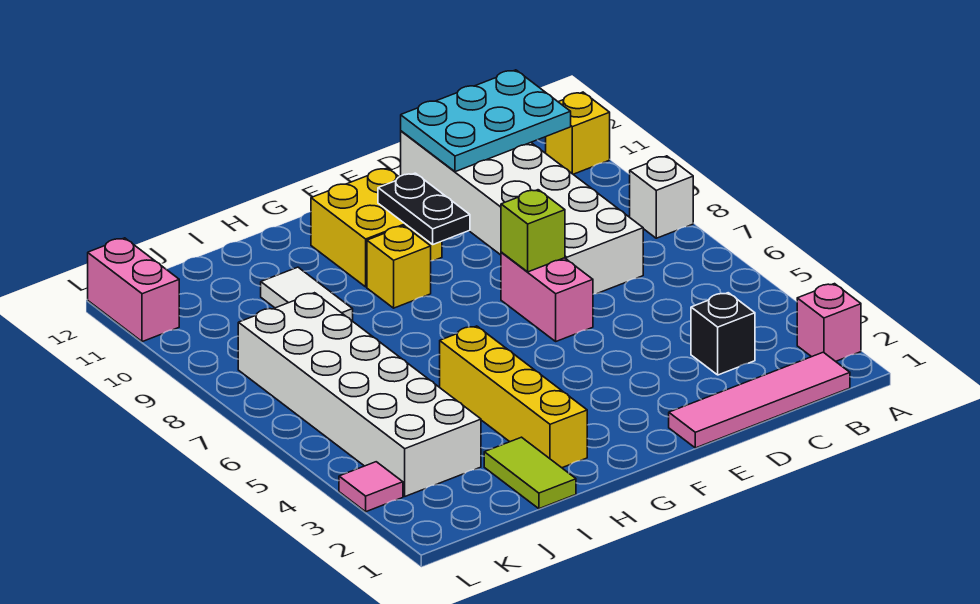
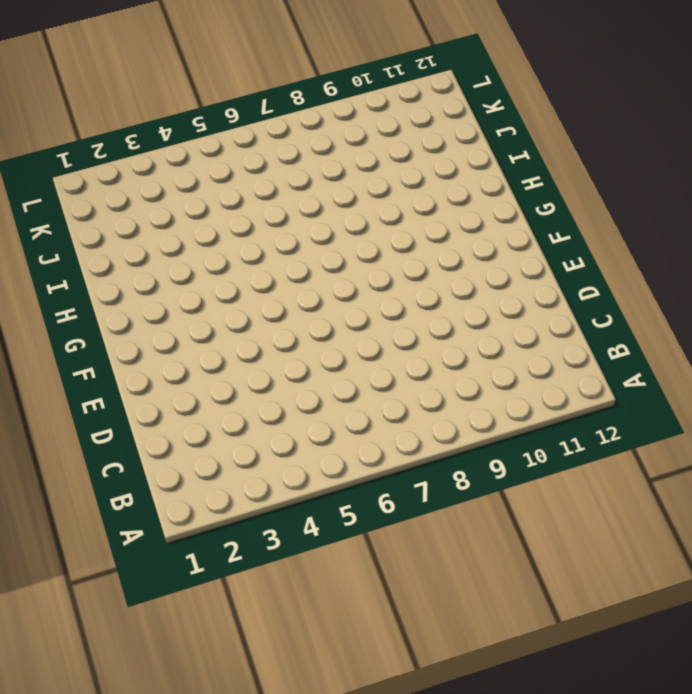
none -> pink brick A2 level 1
none -> white brick A8 level 1
none -> yellow brick A11 level 1

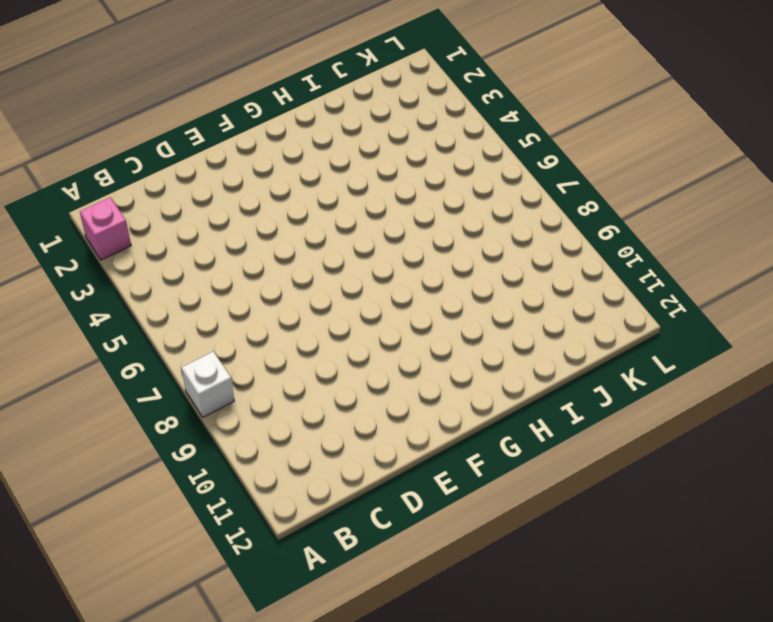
none -> yellow brick A11 level 1
none -> pink tile B1:E1 level 1
none -> black brick C3 level 1

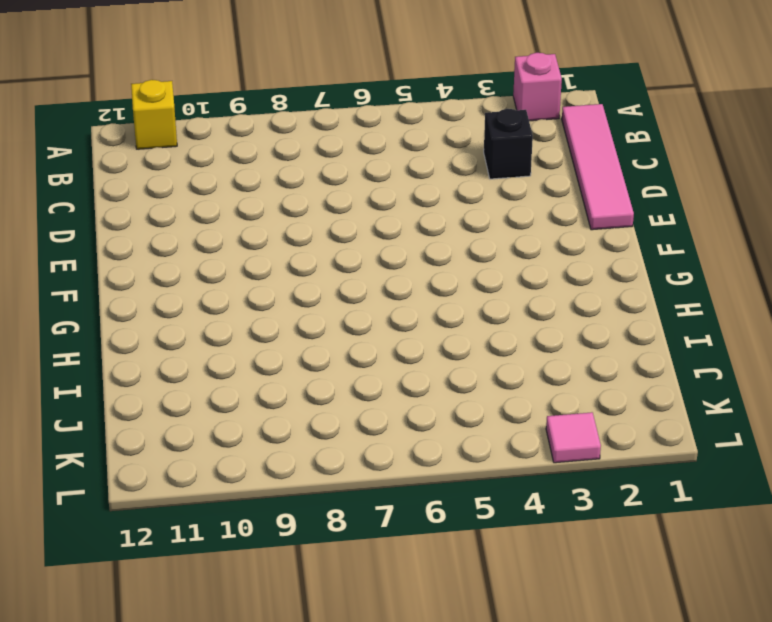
none -> white brick A8 level 1
none -> white brick C7:D12 level 1
none -> pink brick E6:E7 level 1

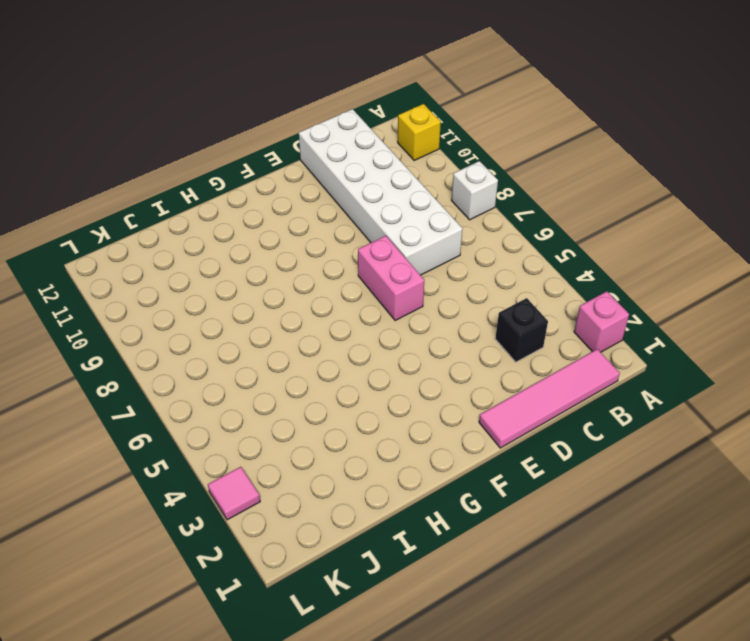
none -> yellow brick F10:G11 level 1
none -> yellow brick G9 level 1
none -> yellow brick H2:H5 level 1

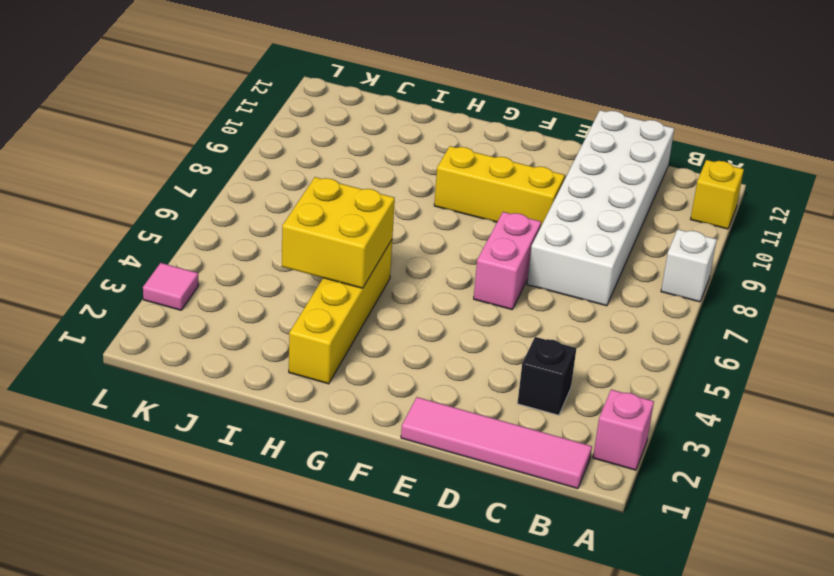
yellow brick E9:G9 level 1 -> yellow brick G9 level 1
yellow brick H4:I5 level 2 -> yellow brick F10:G11 level 1
none -> lime tile I1:I2 level 1
none -> white tile I9:I10 level 1
none -> white brick J3:K8 level 1

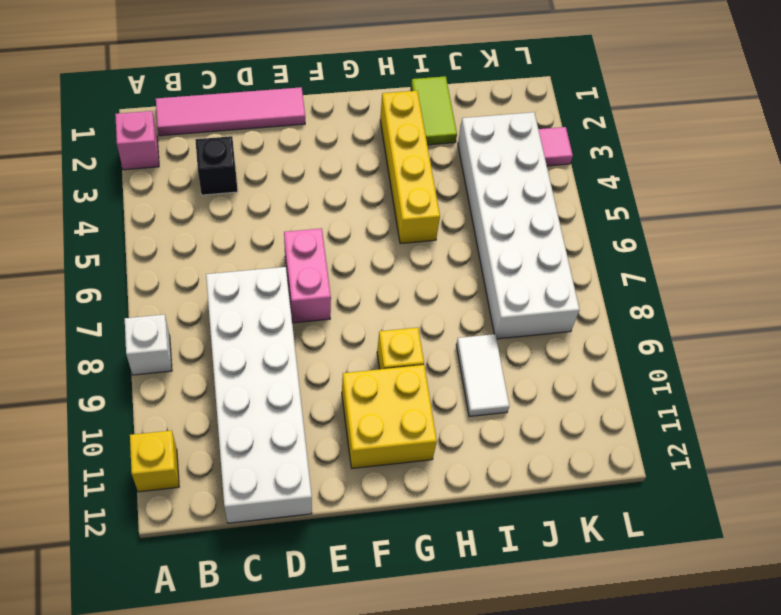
none -> pink brick L11:L12 level 1
none -> cyan plate B11:D12 level 2
none -> lime brick E7 level 2

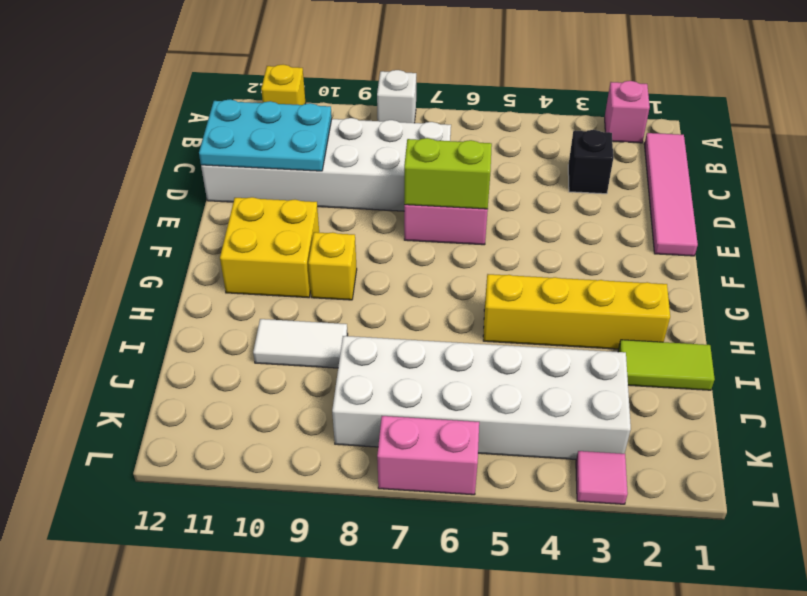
cyan plate C10:D12 level 2 -> cyan plate B11:D12 level 2
lime brick E6:E7 level 2 -> lime brick E7 level 2
pink brick L6:L7 level 1 -> pink brick L11:L12 level 1
none -> black plate F9:F10 level 2

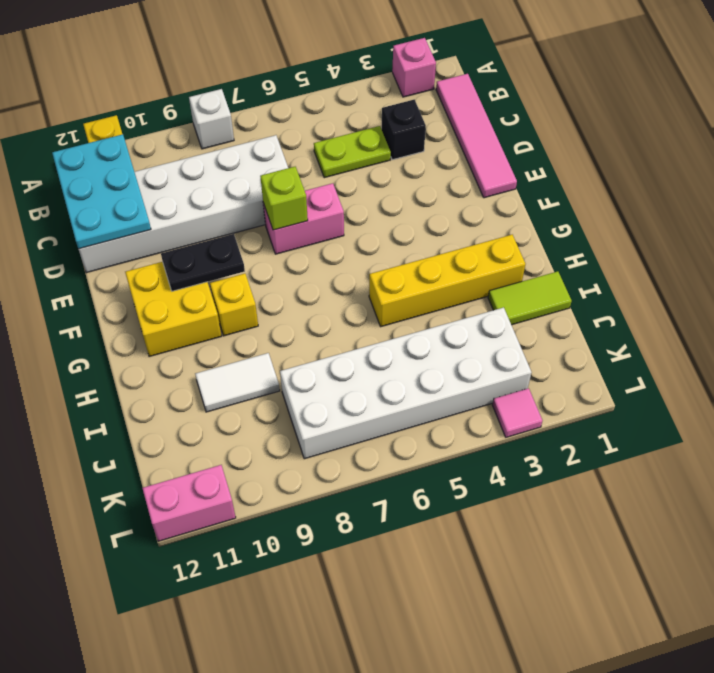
lime plate C4:C5 level 1 -> none

